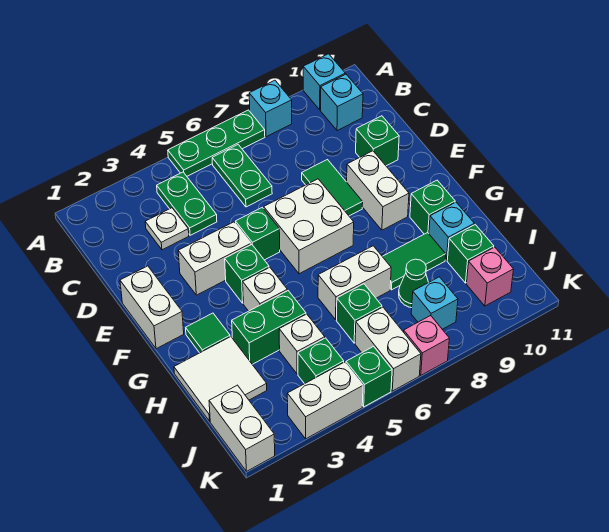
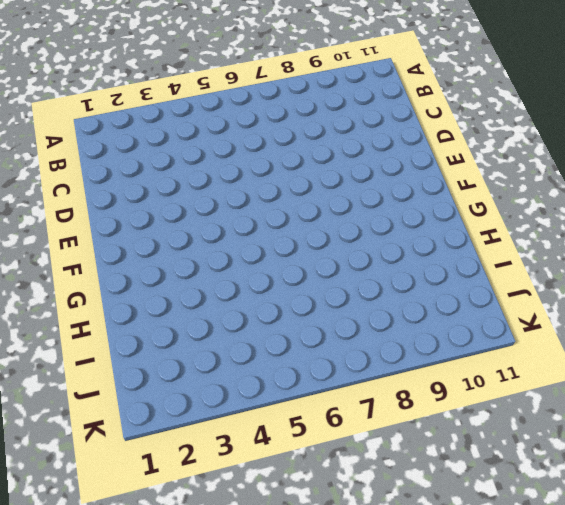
none -> green plate A5:A7 level 1
none -> cyan brick A8 level 1
none -> cyan brick A10 level 1
none -> green plate B4:C4 level 1

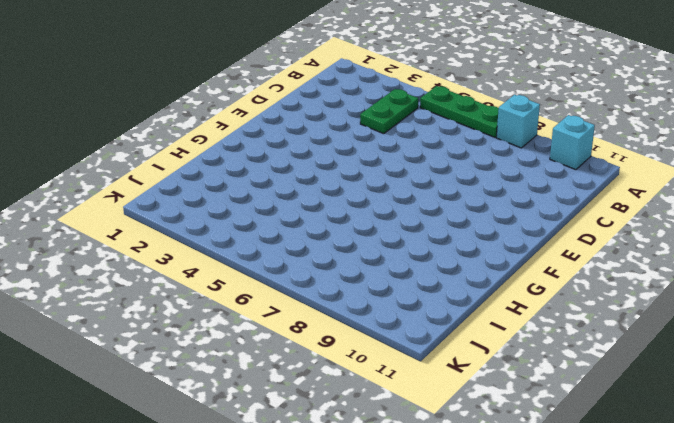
none -> green plate B6:C6 level 1
none -> cyan brick B10 level 1
none -> white plate C3 level 1
none -> green tile D8:E8 level 1

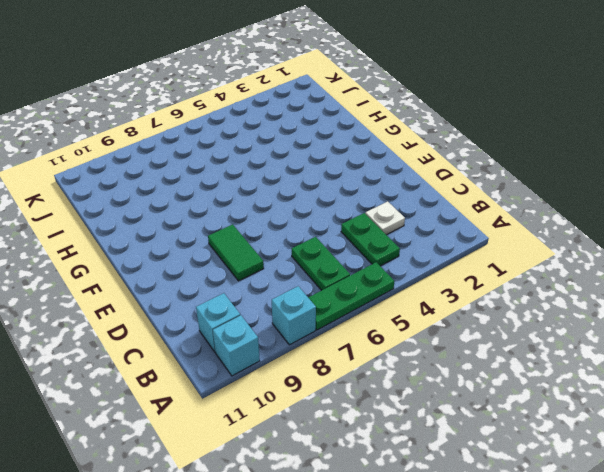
none -> green brick D10 level 1
none -> white brick E1:F1 level 1
none -> white brick E3:E4 level 1
none -> green brick E5 level 1

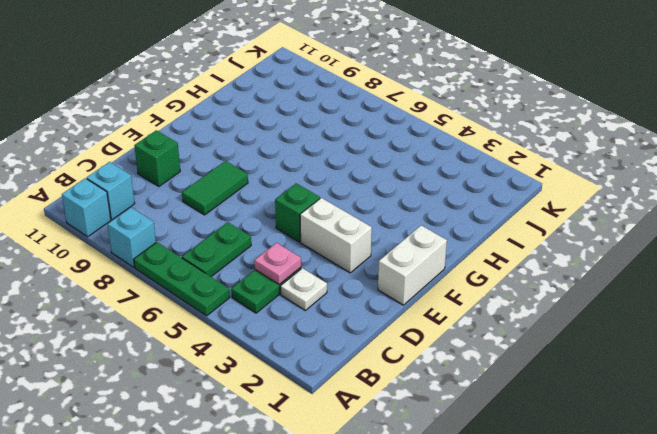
pink plate C4 level 2 -> none
none -> white brick E6:F7 level 1
none -> white brick E9:F9 level 1
none -> green brick F4 level 1
none -> green tile G2 level 1

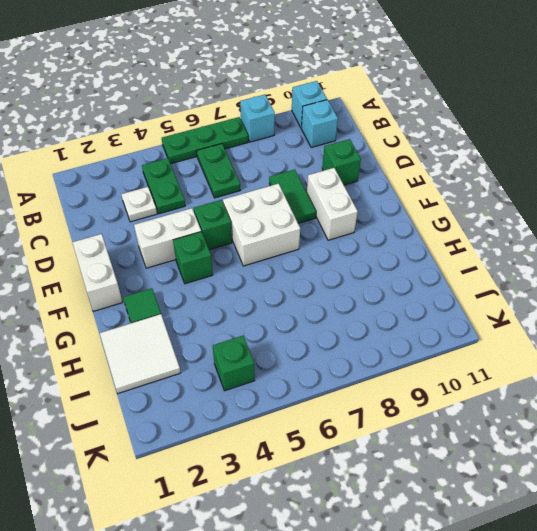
none -> white brick G4 level 1
none -> green brick G10 level 1
none -> green brick H3:H4 level 1
none -> white brick H6:H7 level 1

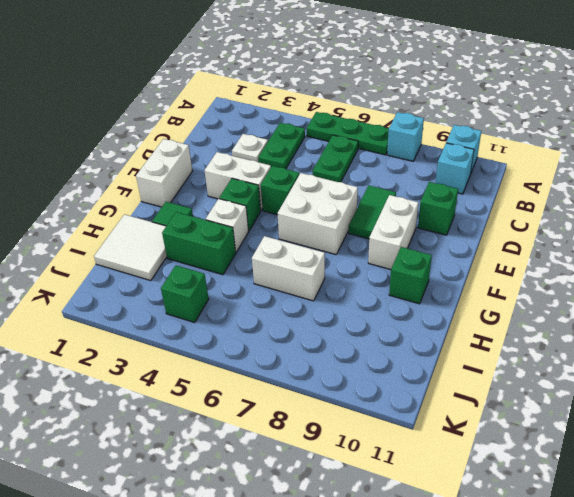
none -> green tile H8:H9 level 1
none -> cyan brick H10 level 1
none -> white brick I4 level 1
none -> green brick I6 level 1

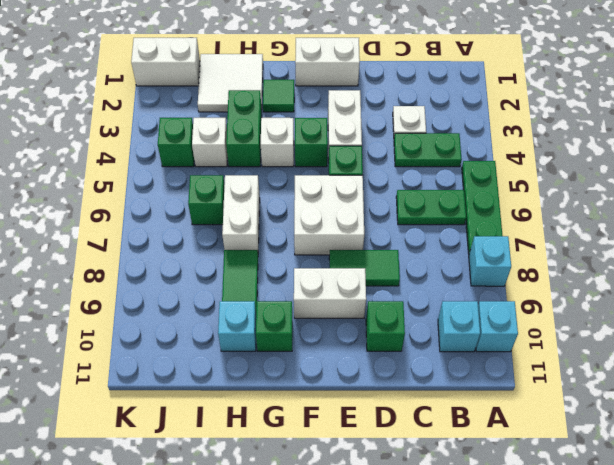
none -> green cone I8 level 1
none -> green brick I10 level 1
none -> white brick J6:K6 level 1
none -> cyan brick J8 level 1

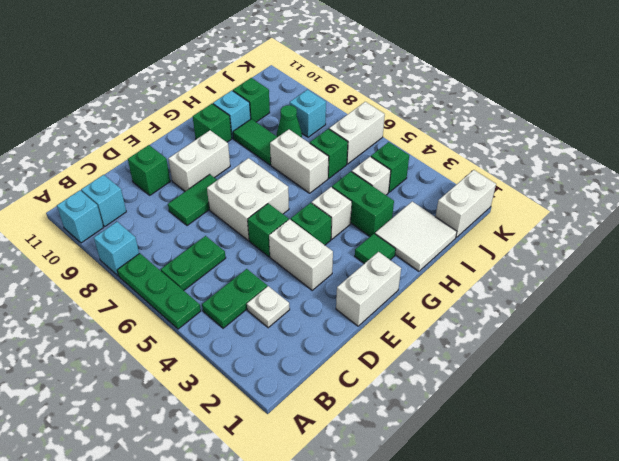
none -> pink brick J10 level 1
none -> white brick K3:K4 level 1
none -> green brick K5 level 1
none -> pink brick K7 level 1

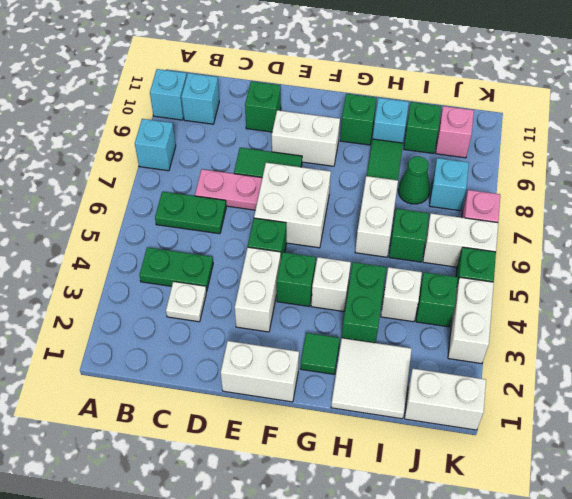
pink plate C7:D7 level 1 -> none
none -> green plate A5:A7 level 1

